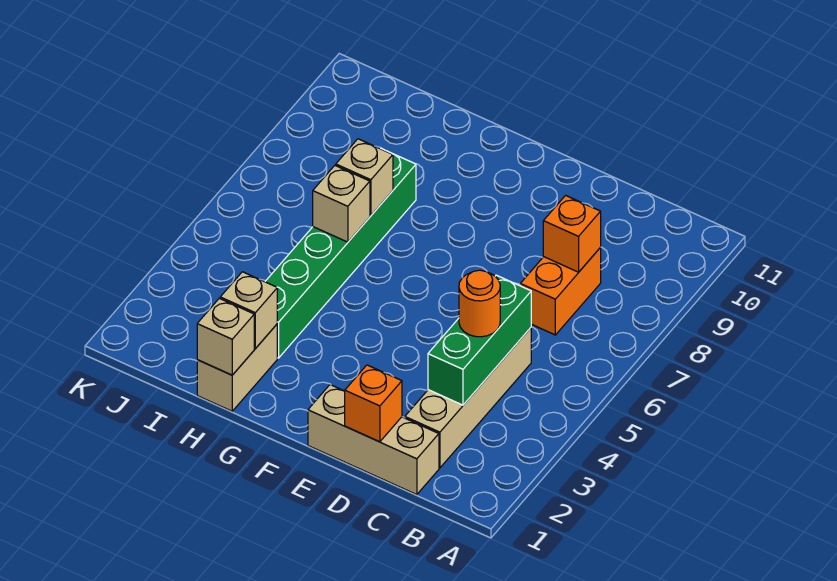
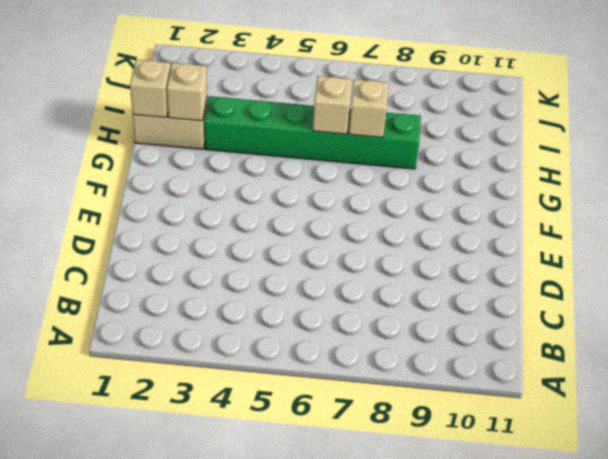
none -> tan brick C1:E1 level 1
none -> tan brick C2:C5 level 1
none -> orange brick C7:C8 level 1

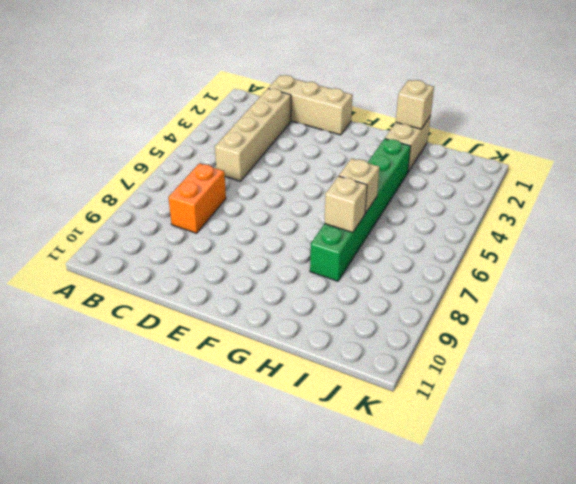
none -> green brick C3:C5 level 2
none -> orange brick C8 level 2
none -> orange brick D1 level 2

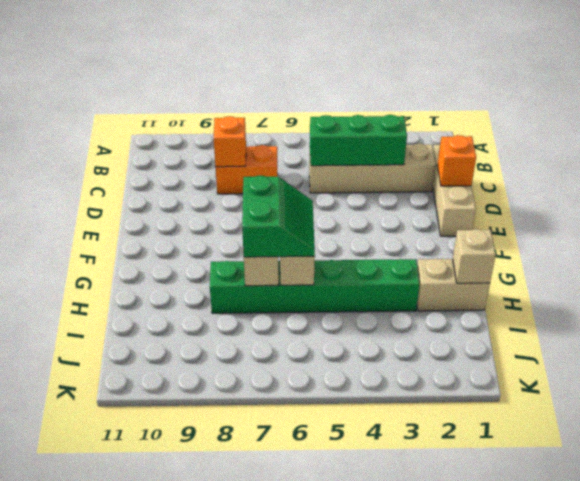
green slope G6:H7 level 3 top 7 -> none
none -> tan brick H2 level 2
none -> orange round brick C4 level 3

